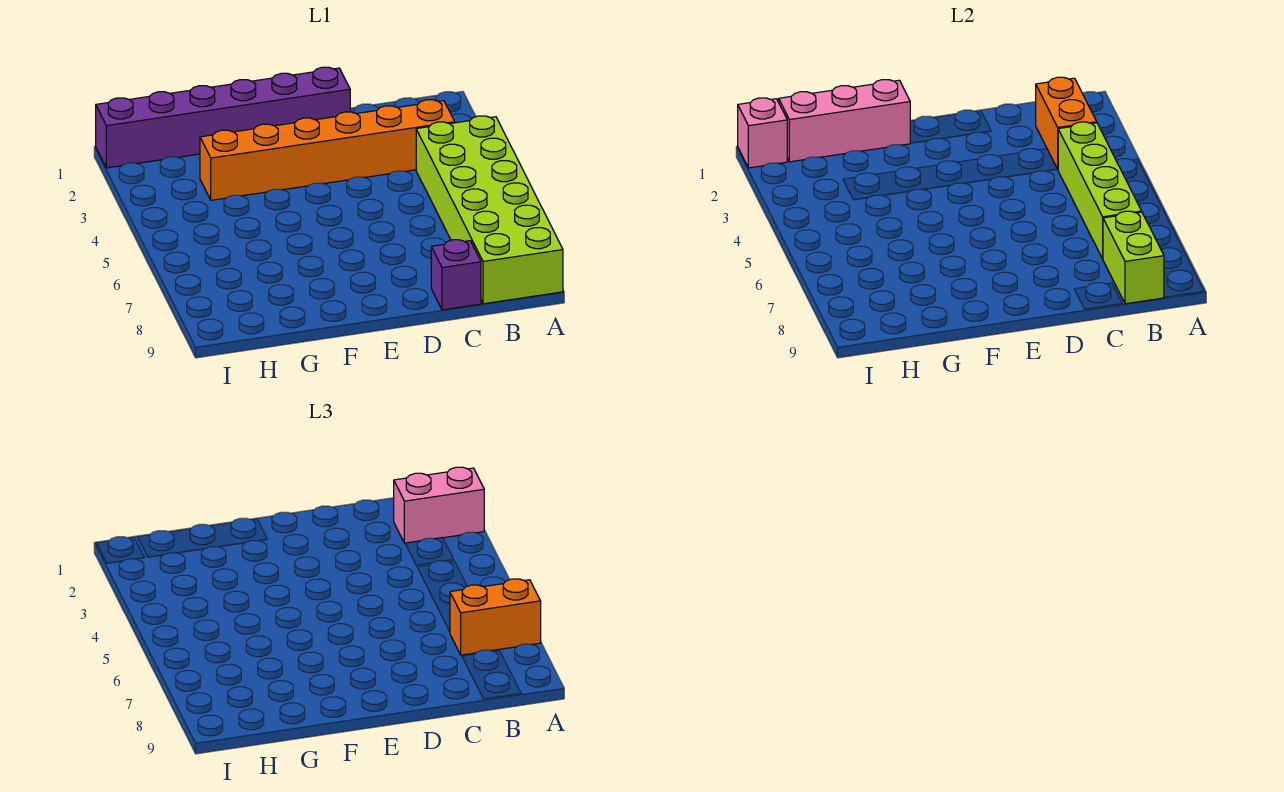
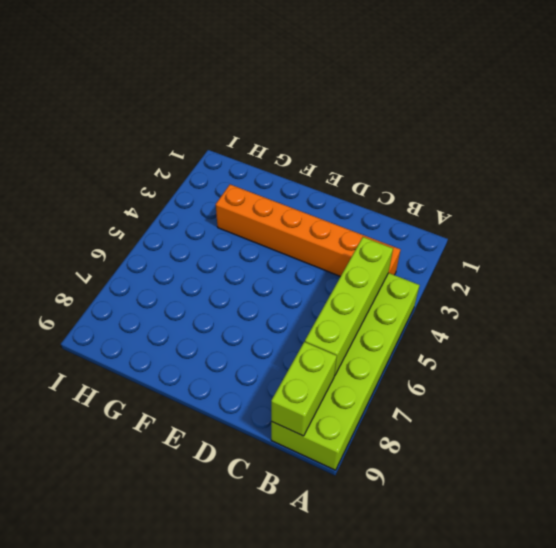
none -> purple brick C9 level 1
none -> purple brick D1:I1 level 1

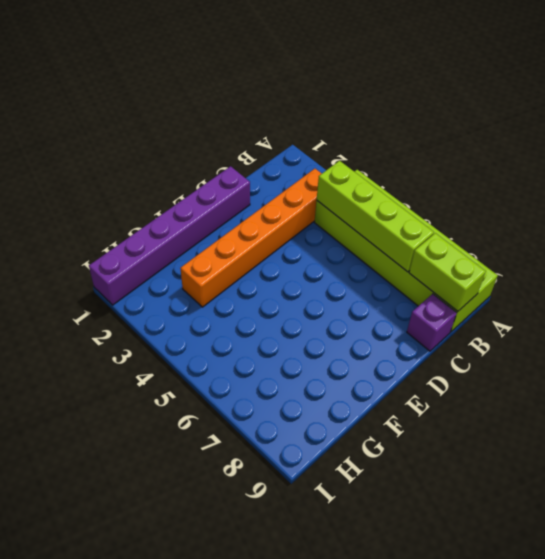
none -> orange brick B2:B3 level 2
none -> pink brick F1:H1 level 2

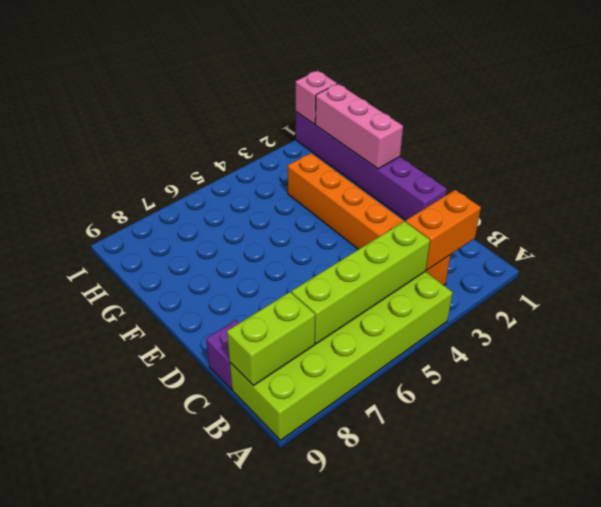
none -> pink brick A2:B2 level 3
none -> orange brick A7:B7 level 3

